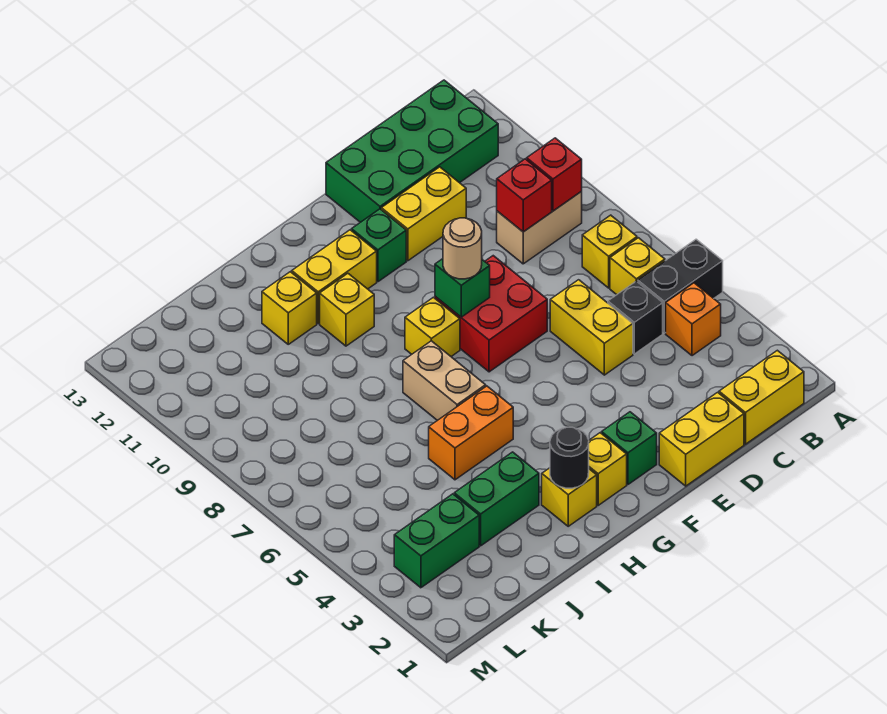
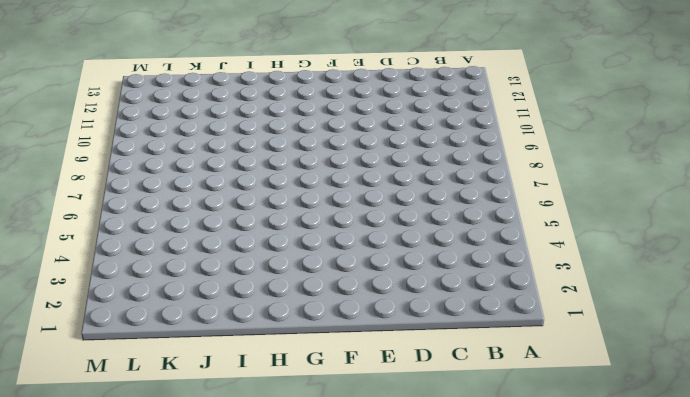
none -> black brick A5:B5 level 1
none -> yellow brick B1:C1 level 1
none -> orange brick B4 level 1

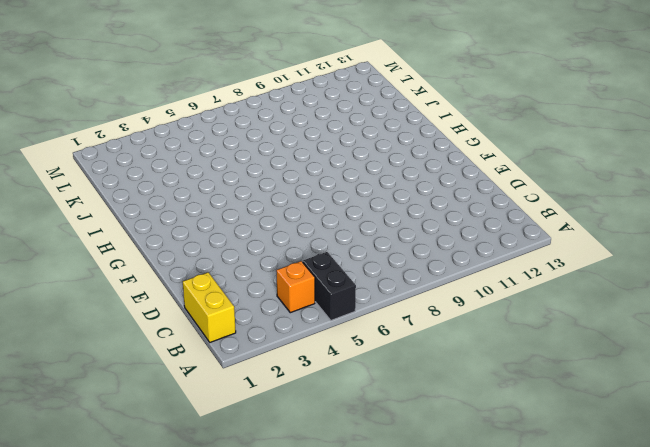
none -> yellow brick B6 level 1
none -> yellow brick B7 level 1
none -> tan brick B9:C9 level 1

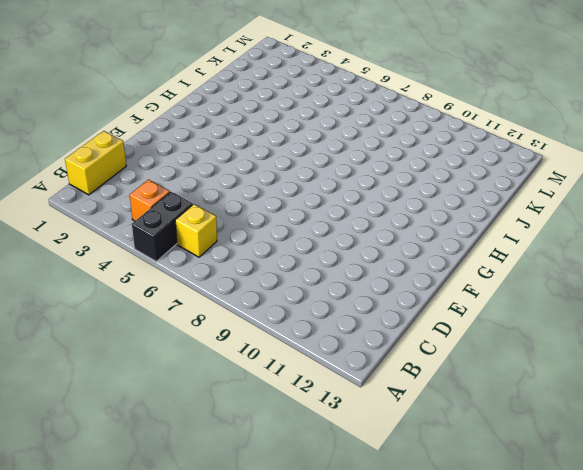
none -> yellow brick B7 level 1
none -> tan brick B9:C9 level 1
none -> green brick B12:E13 level 1

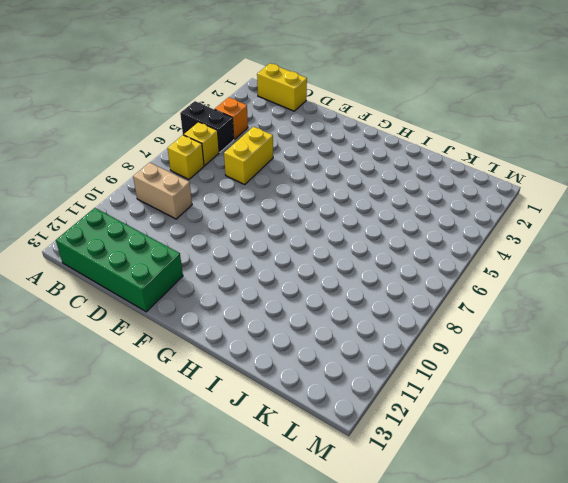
none -> black brick C5 level 1
none -> yellow brick D1:E1 level 1
none -> yellow brick D11:E11 level 1

